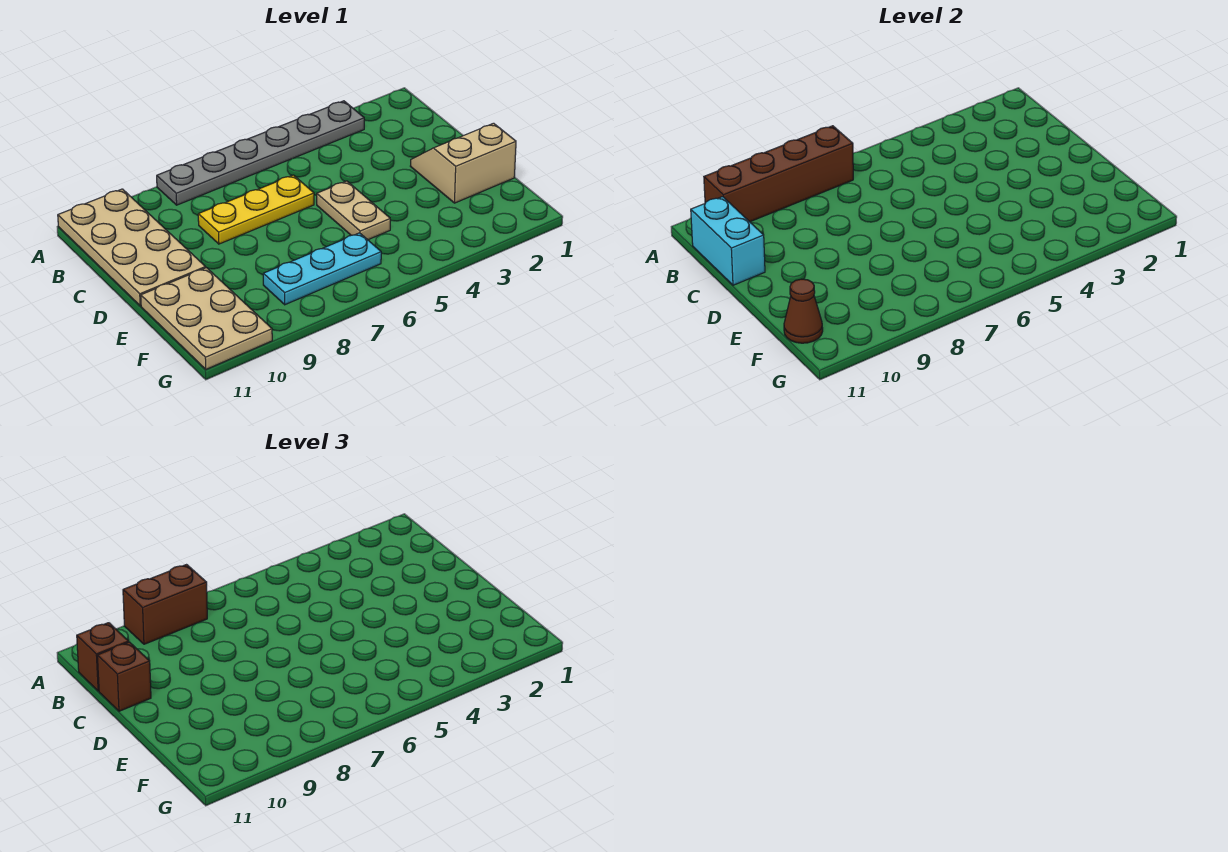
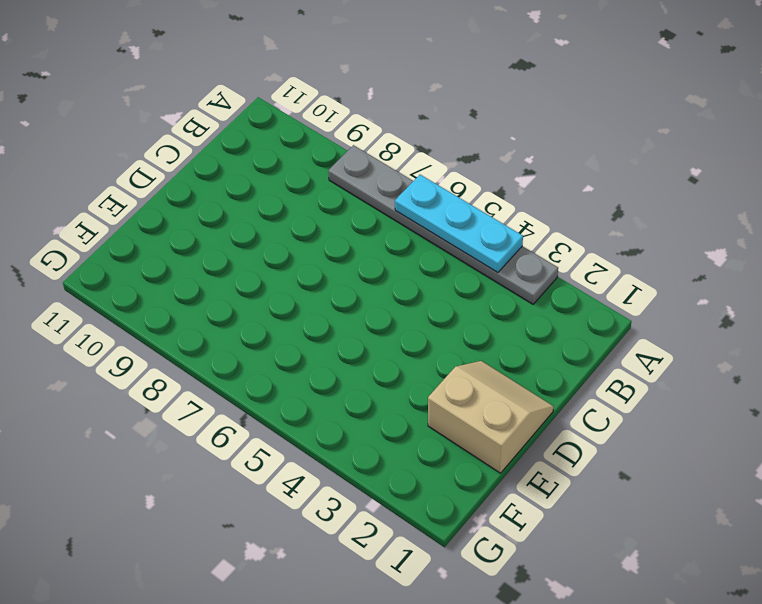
cyan plate A4:A6 level 2 -> cyan plate F6:F8 level 1
none -> tan plate A10:D11 level 1
none -> yellow plate C6:C8 level 1
none -> tan plate D5:E5 level 1

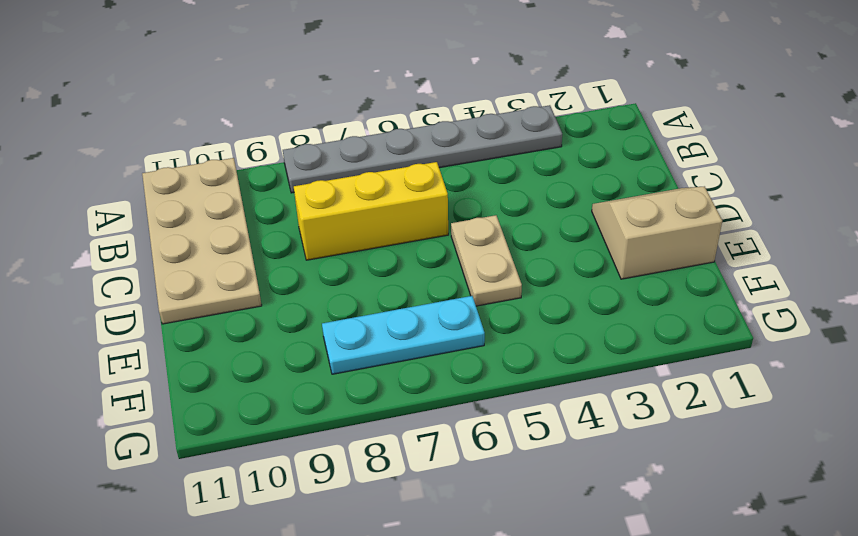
yellow brick C6:C8 level 1 -> yellow plate C6:C8 level 1
none -> tan plate E10:G11 level 1
none -> brown brick A7:A10 level 2
none -> cyan brick B11:C11 level 2

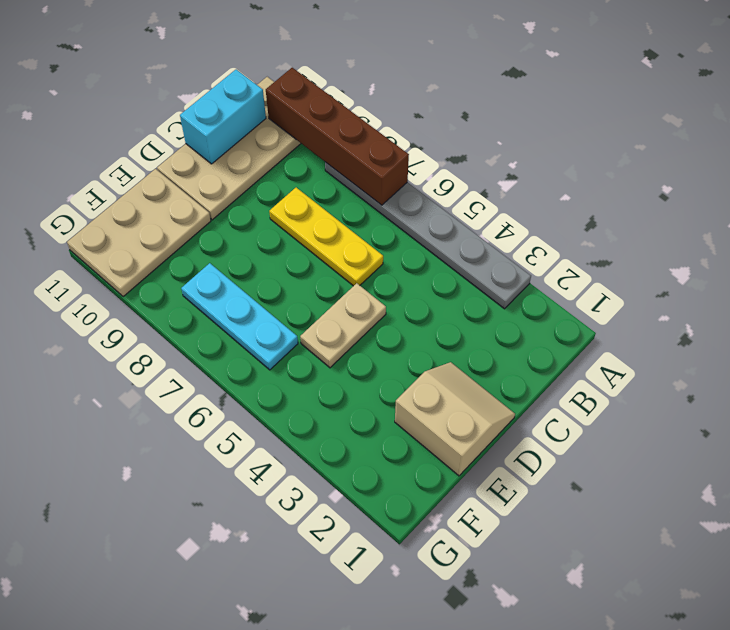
none -> brown cone F11 level 2
none -> brown brick A8:A9 level 3
none -> brown brick B11 level 3

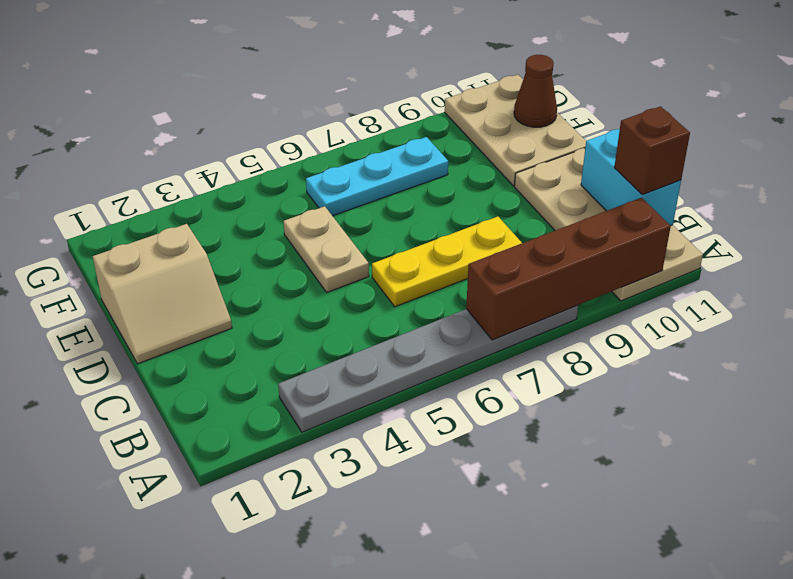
none -> brown brick A8:A9 level 3
none -> brown brick C11 level 3

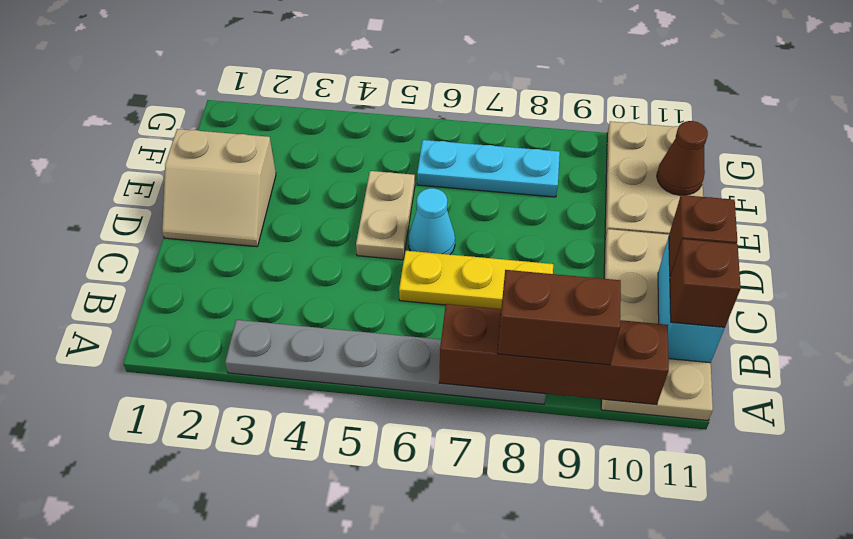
cyan cone D6 level 1 -> none

